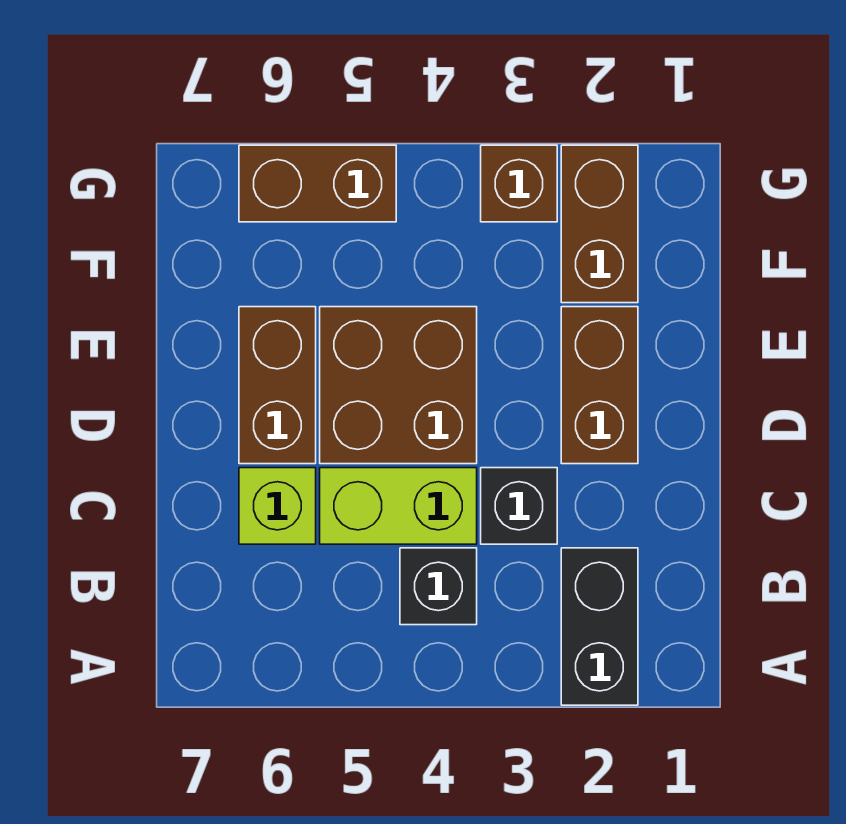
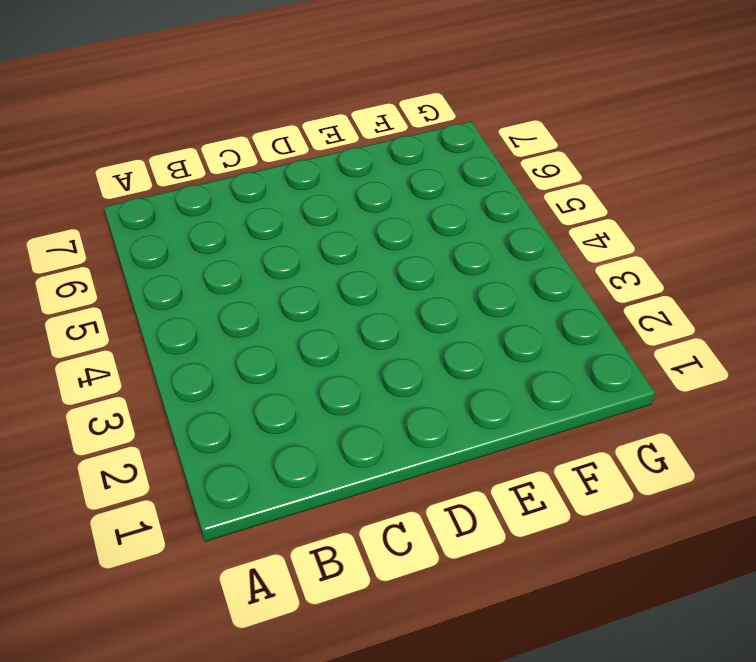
none -> black brick A2:B2 level 1
none -> black brick B4 level 1

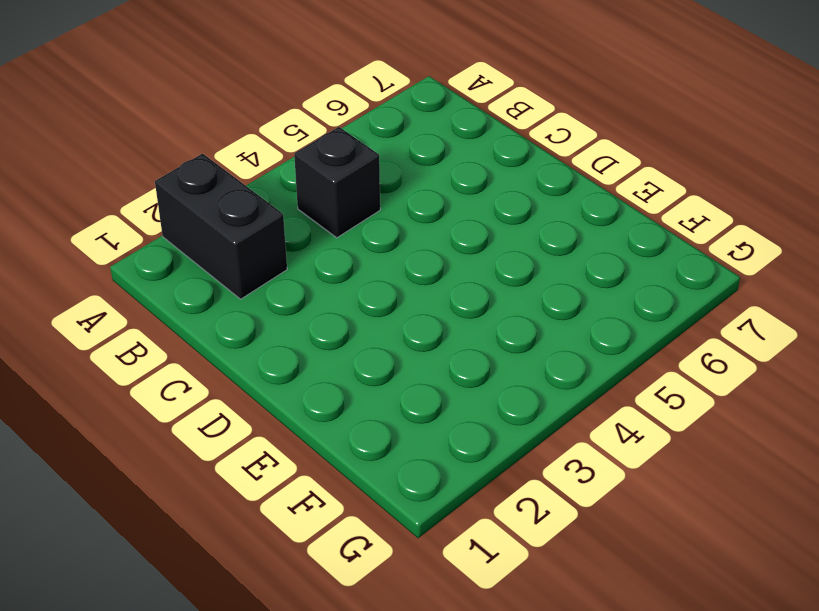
none -> black brick C3 level 1
none -> lime brick C4:C5 level 1

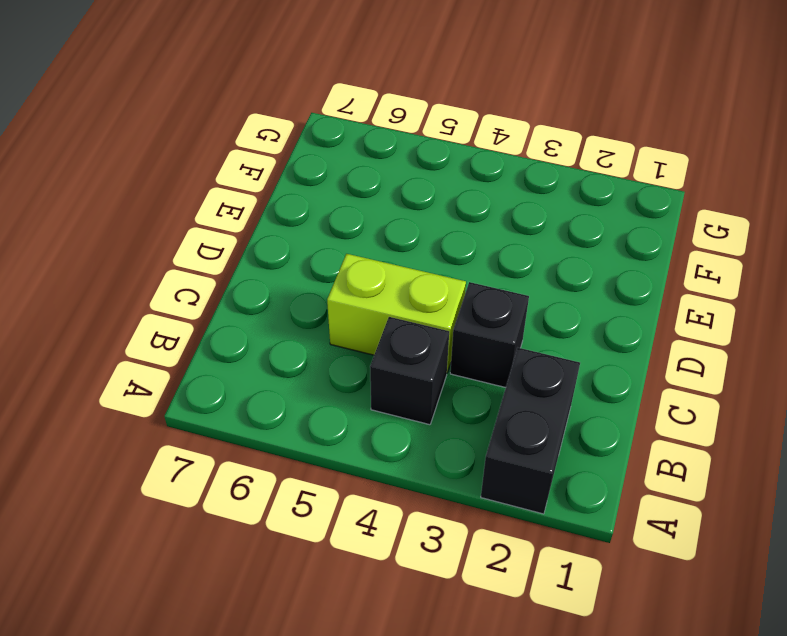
none -> lime brick C6 level 1
none -> brown brick D2:E2 level 1

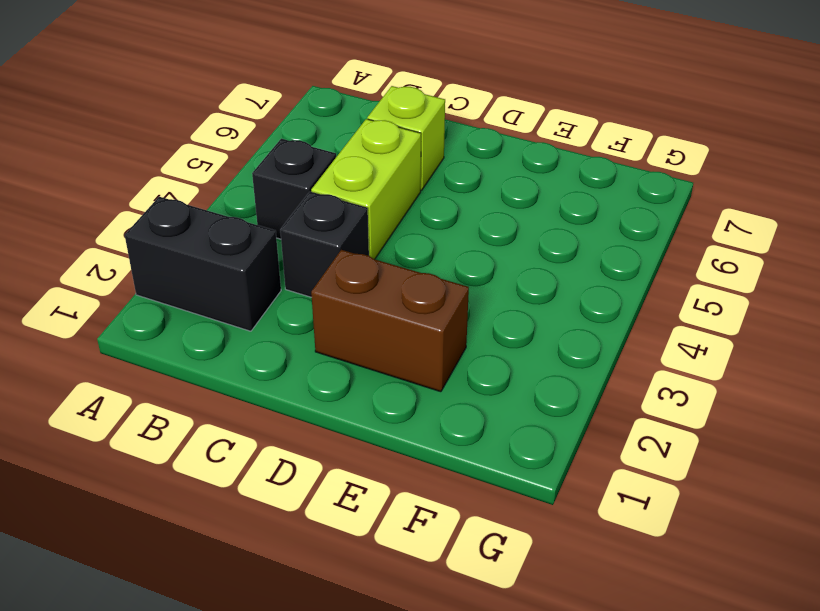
none -> brown brick D4:E5 level 1
none -> brown brick D6:E6 level 1

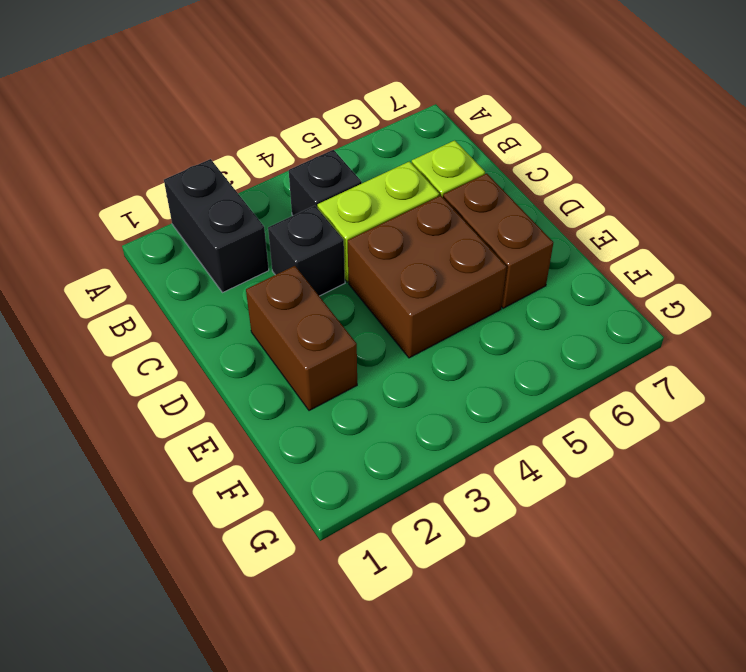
none -> brown brick F2:G2 level 1
none -> brown brick G3 level 1

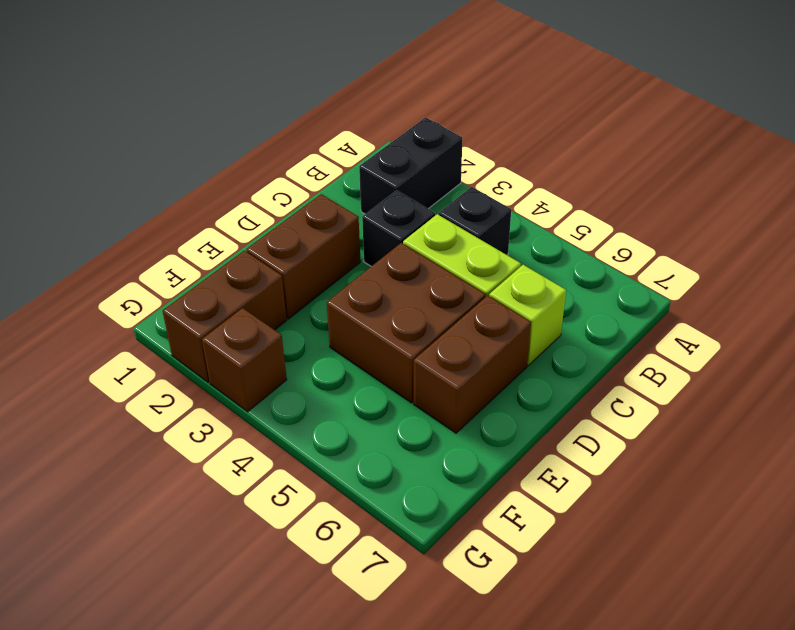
none -> brown brick G5:G6 level 1

